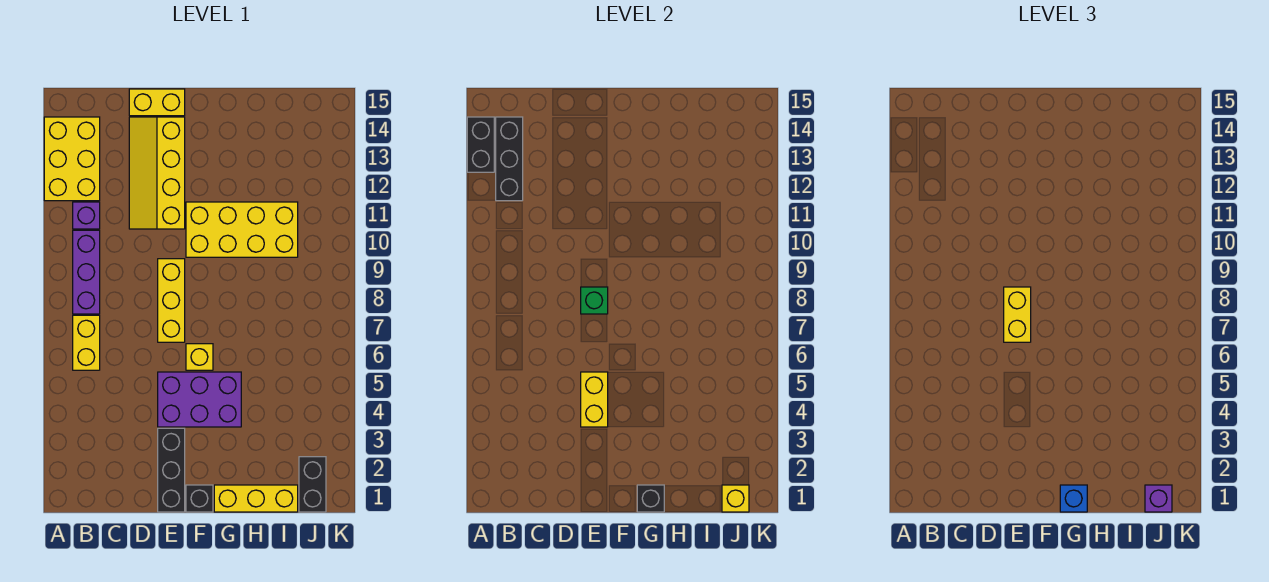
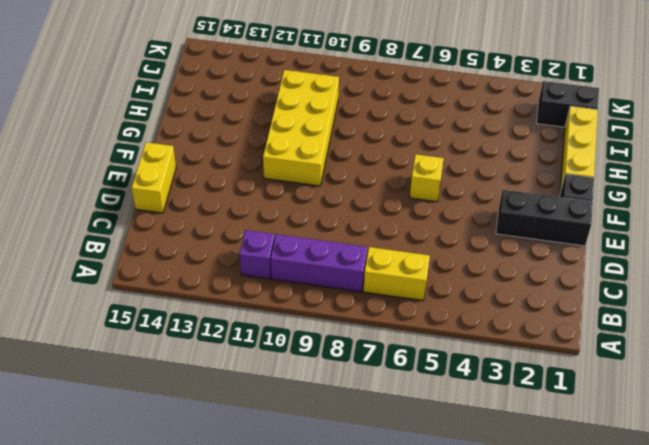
none -> yellow brick A12:B14 level 1
none -> yellow slope D11:E14 level 1 top E
none -> purple brick E4:G5 level 1

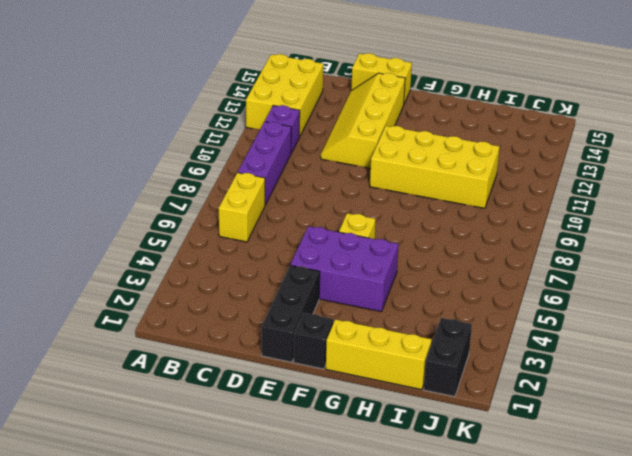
none -> yellow brick E7:E9 level 1
none -> black brick A13:A14 level 2
none -> black brick B12:B14 level 2

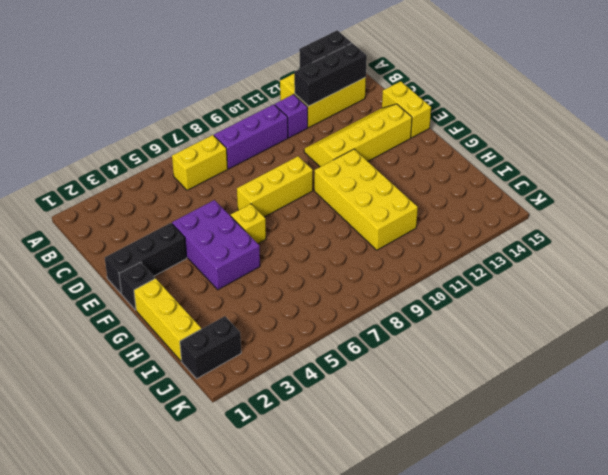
none -> yellow brick E4:E5 level 2
none -> green brick E8 level 2
none -> black brick G1 level 2

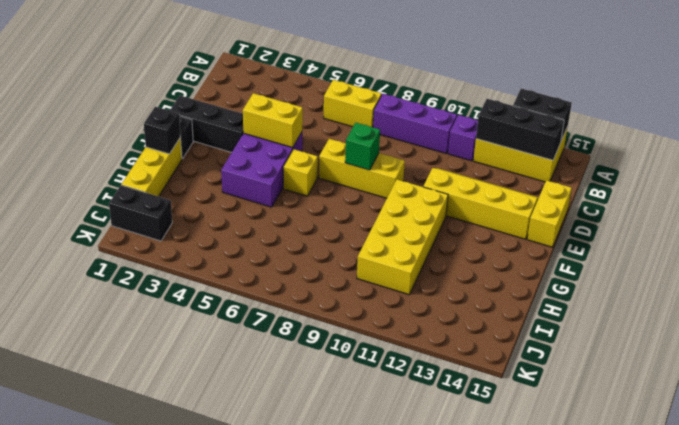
none -> yellow brick J1 level 2
none -> yellow brick E7:E8 level 3
none -> blue brick G1 level 3

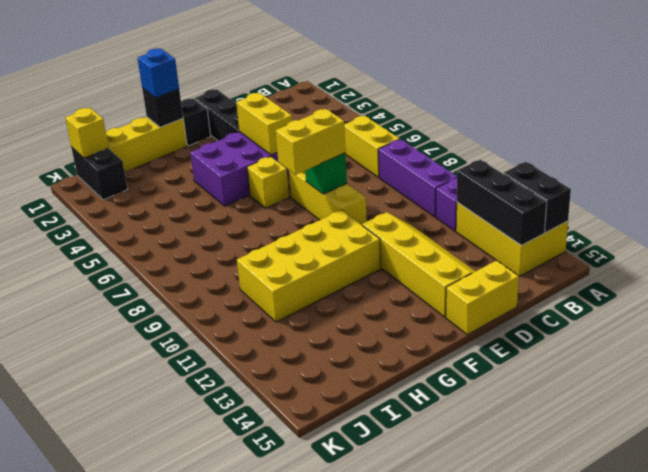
yellow brick E8:F8 level 3 -> yellow brick E7:E8 level 3
none -> purple brick J1 level 3

